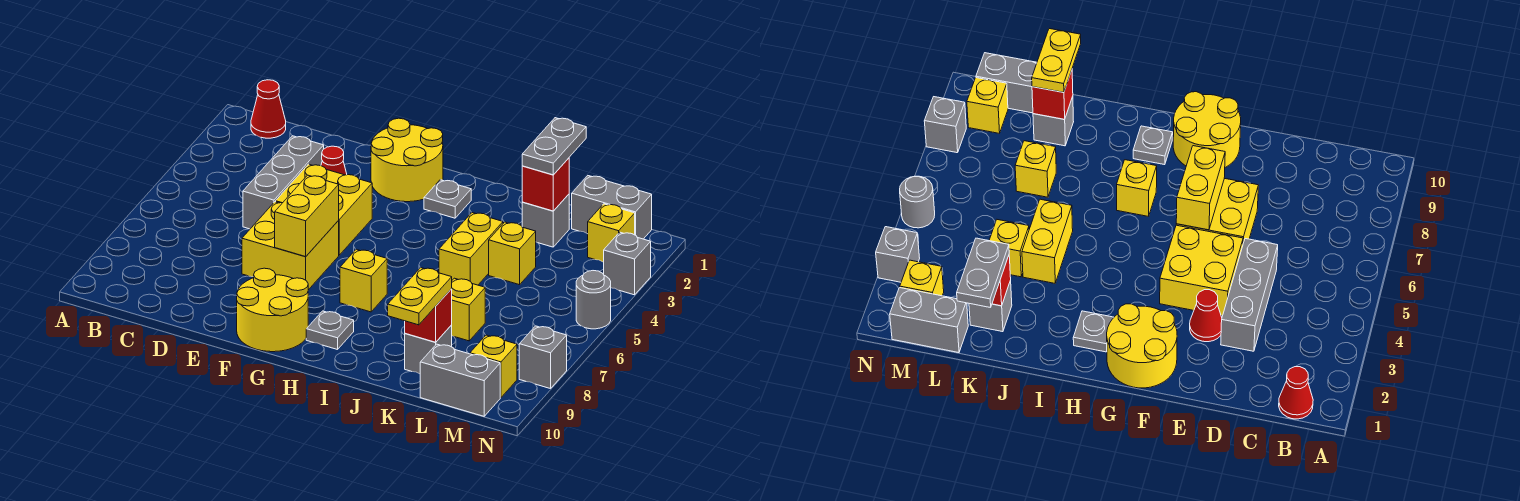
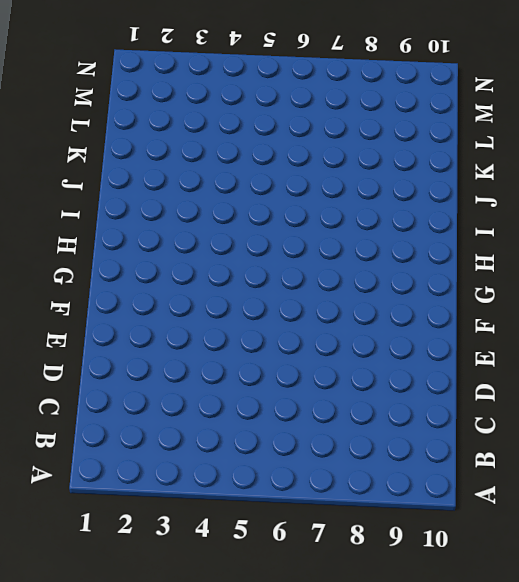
none -> red cone B1 level 1
none -> grey brick D3:D5 level 1
none -> red cone E3 level 1

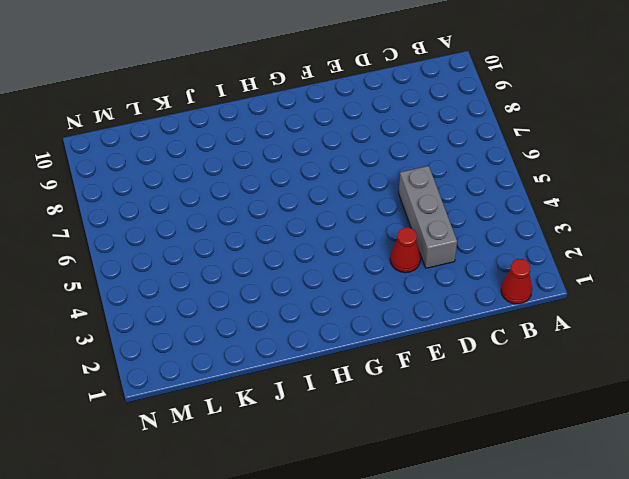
none -> yellow brick E4:F5 level 1
none -> yellow brick E6:F7 level 1
none -> yellow round brick F1:G2 level 1

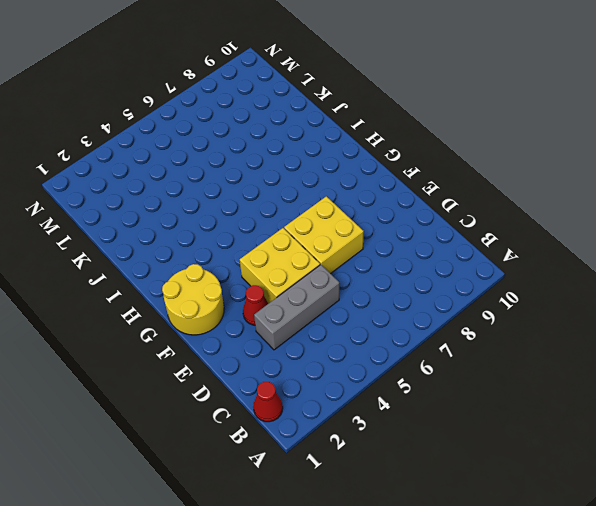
none -> yellow round brick F9:G10 level 1
none -> grey plate H2 level 1
none -> yellow brick H7 level 1

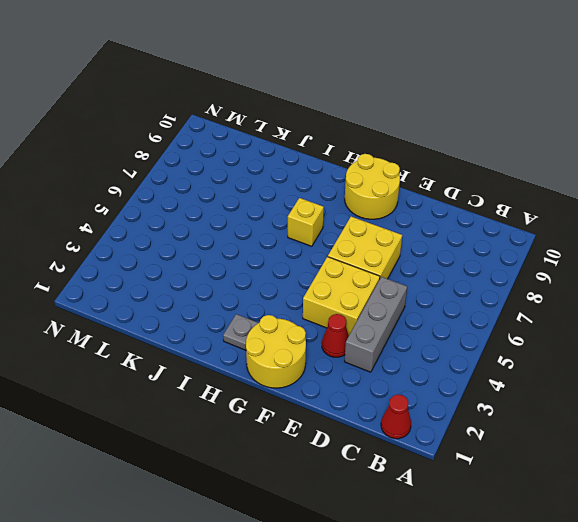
none -> grey plate H9 level 1
none -> yellow brick J4:J5 level 1
none -> grey brick K2 level 1

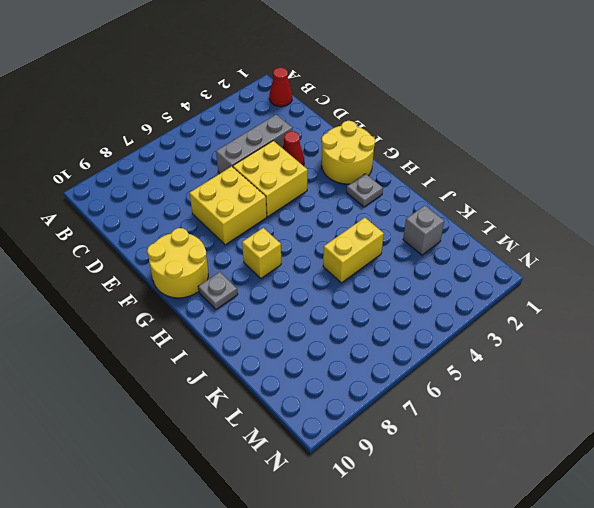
none -> yellow brick K4 level 1
none -> yellow brick K7 level 1
none -> grey brick K9 level 1

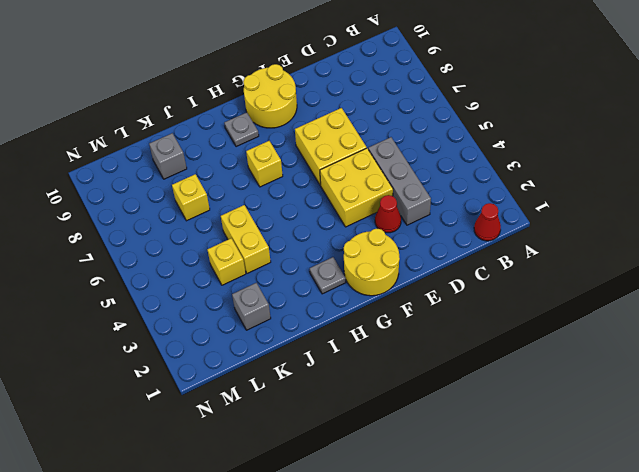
none -> grey brick L1:M1 level 1
none -> grey brick L10:M10 level 1
none -> yellow brick M2 level 1

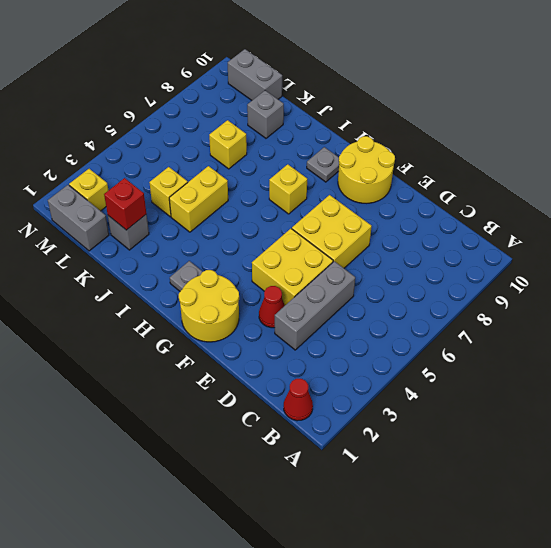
none -> yellow brick M9 level 1
none -> grey brick N3 level 1
none -> grey round brick N5 level 1

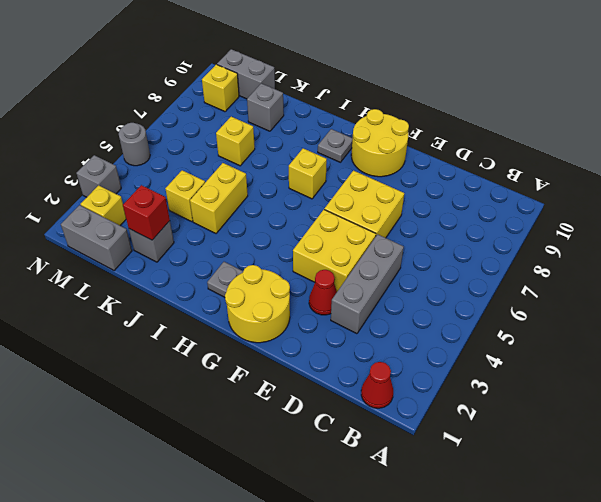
none -> grey brick N8 level 1
none -> yellow brick F6:F7 level 2
none -> red brick K9 level 2

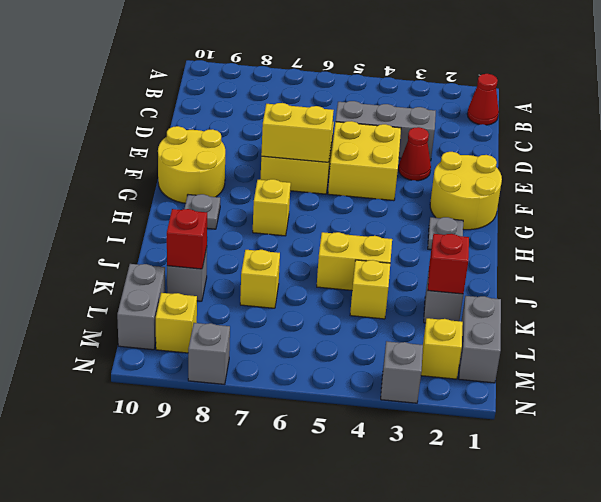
none -> grey round brick N5 level 1
none -> grey plate K1:K2 level 3
none -> yellow plate K9:K10 level 3

